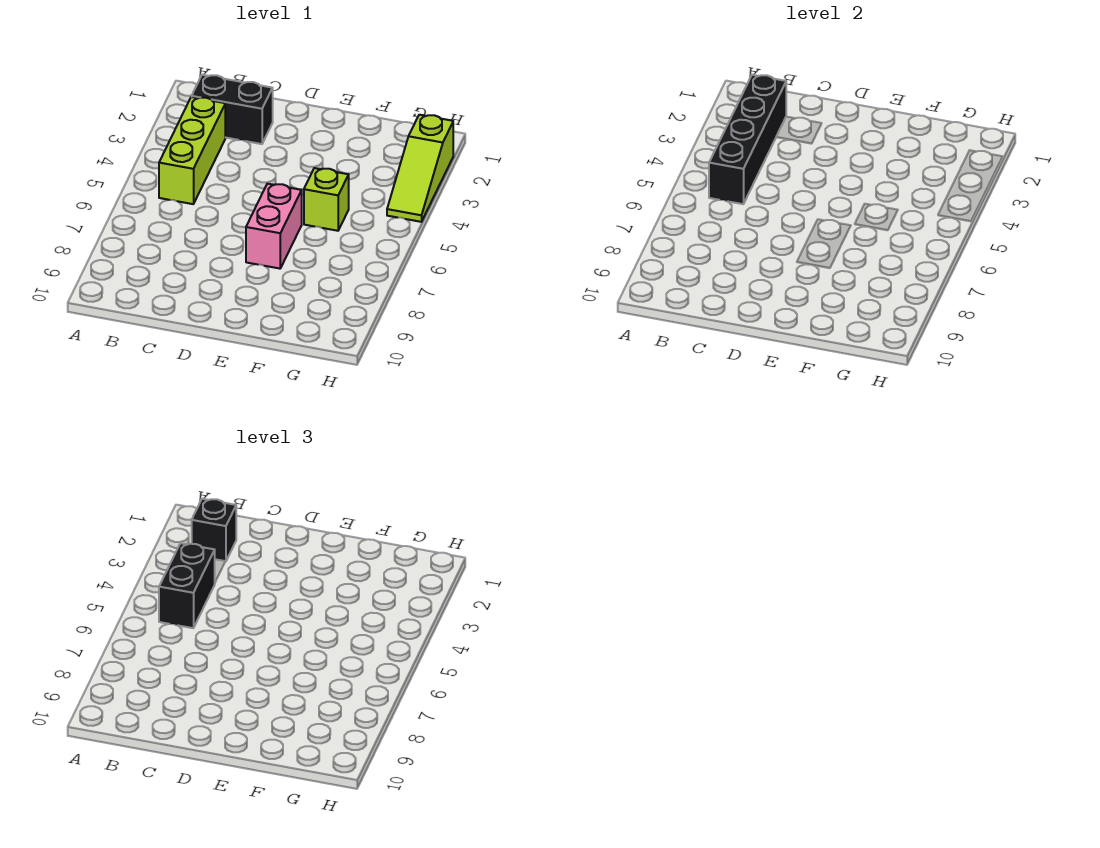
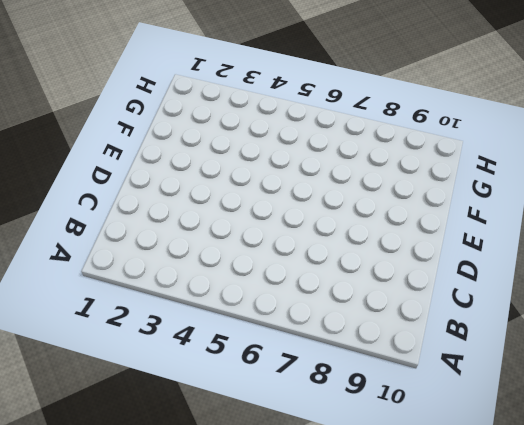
none -> black brick B2:C2 level 1
none -> lime brick B3:B5 level 1

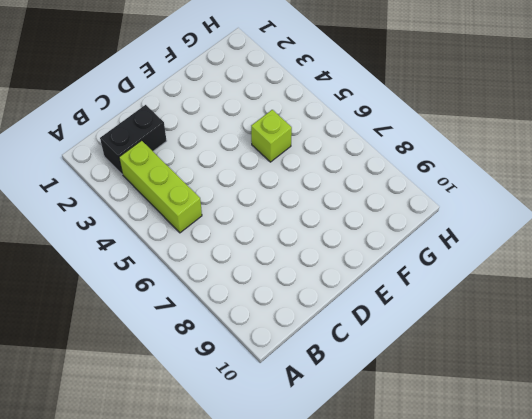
none -> pink brick E6:E7 level 1
none -> lime slope H2:H4 level 1 top 2

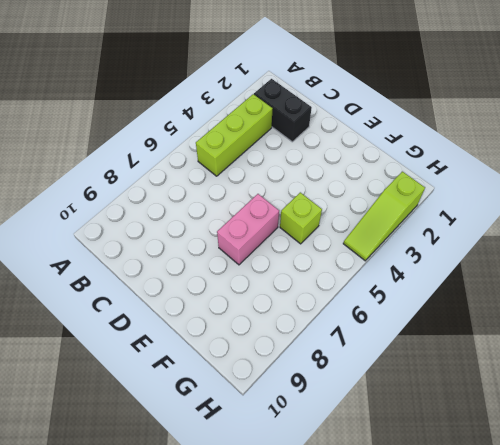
none -> black brick B2:B5 level 2
none -> black brick B2 level 3

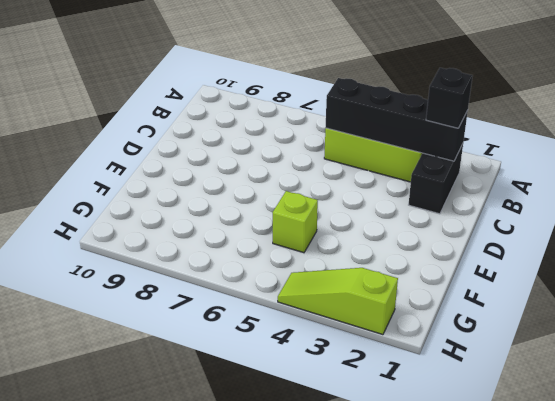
none -> pink brick E6:E7 level 1
none -> black brick B4:B5 level 3

